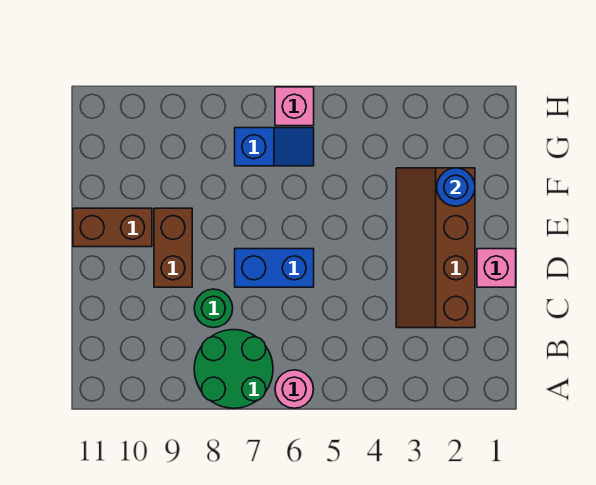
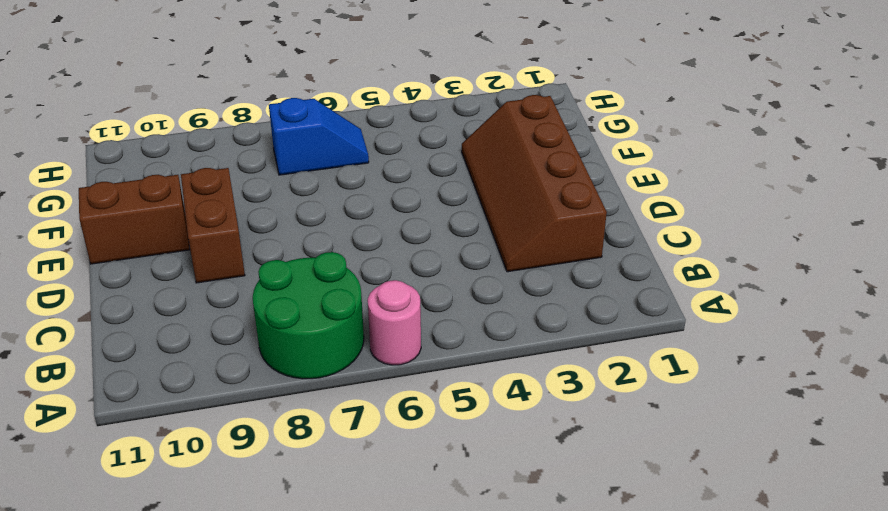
none -> green round brick C8 level 1
none -> pink brick D1 level 1

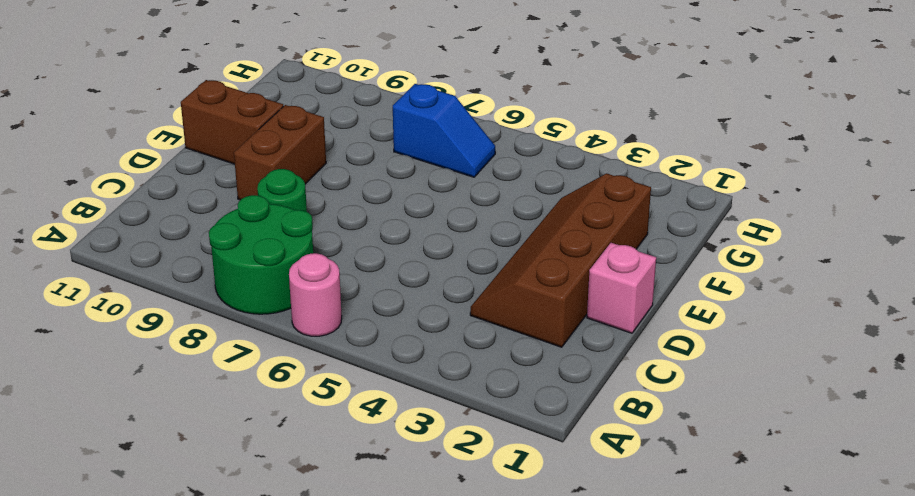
none -> blue brick D6:D7 level 1
none -> pink brick H6 level 1

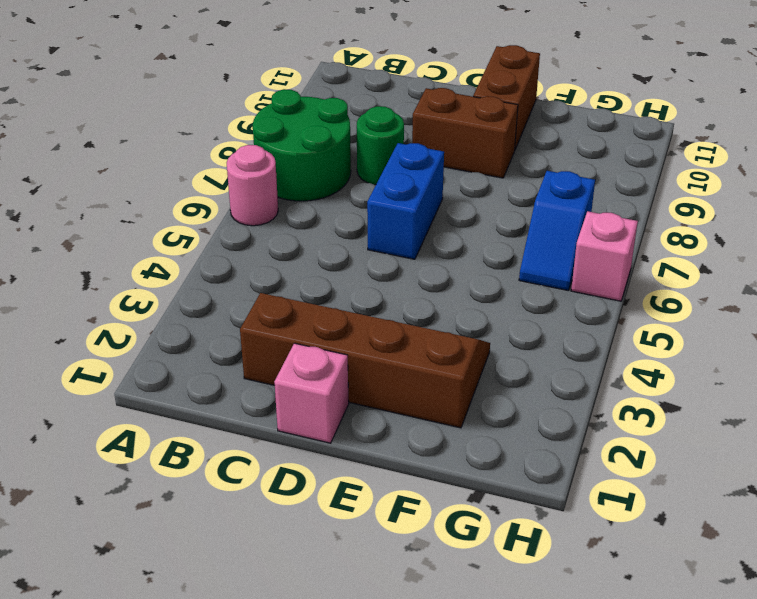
none -> blue round brick F2 level 2

